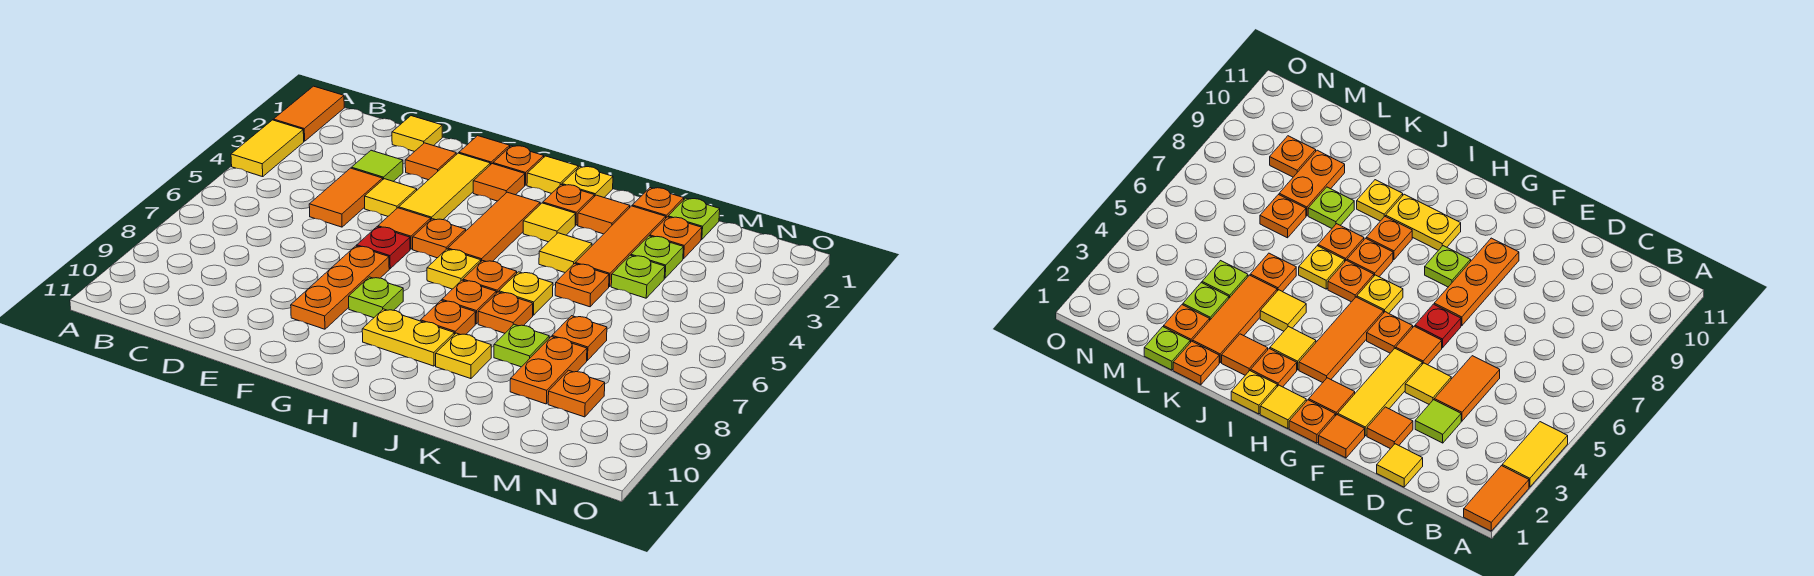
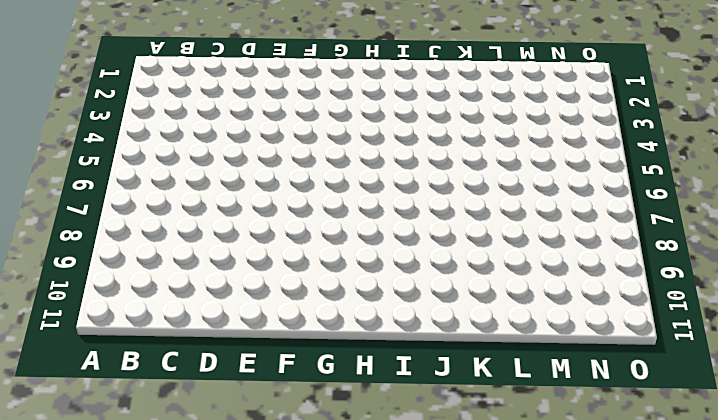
none -> orange tile A1:A2 level 1
none -> yellow tile A3:A4 level 1
none -> yellow tile D1 level 1
none -> lime tile D3 level 1

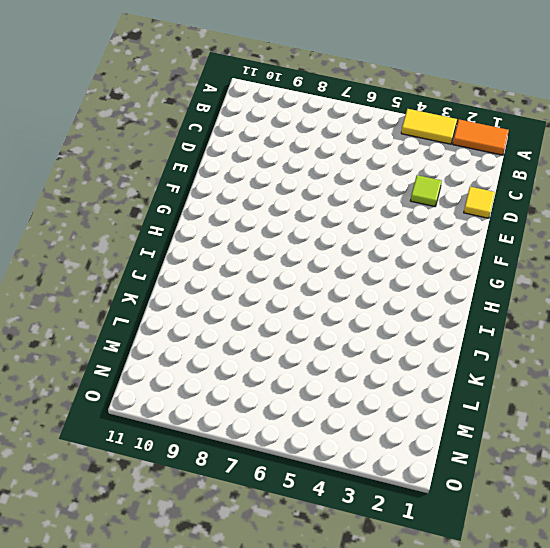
none -> orange tile D4:D5 level 1
none -> orange tile E2 level 1
none -> yellow tile E4 level 1
none -> orange tile F1 level 1

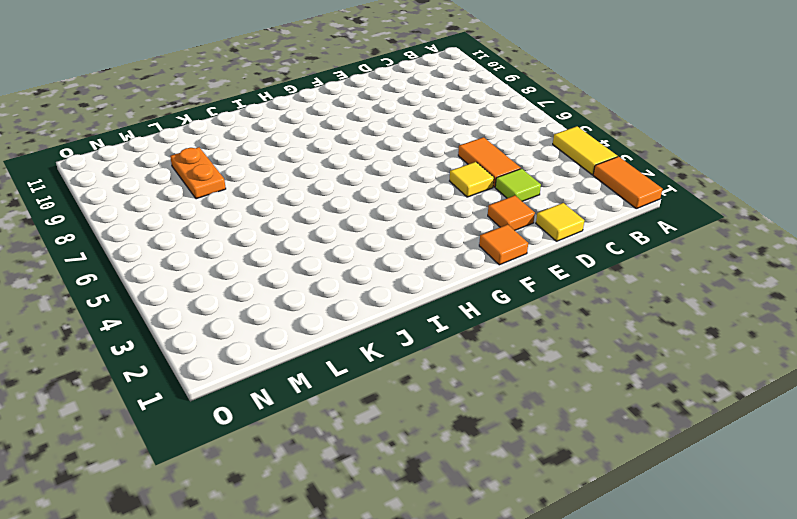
none -> yellow tile F2:F4 level 1
none -> orange tile F5 level 1
none -> red plate F6 level 1
none -> orange plate F7:F9 level 1

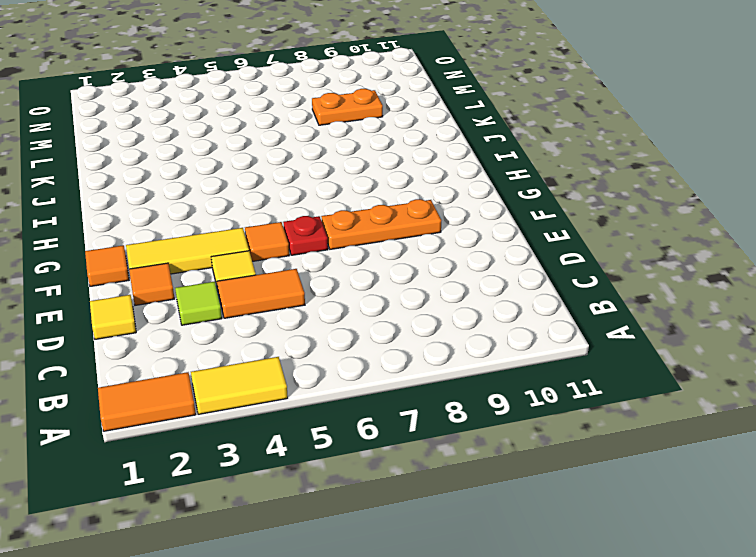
none -> orange plate G1 level 1
none -> orange tile G2 level 1
none -> orange plate G5 level 1
none -> lime plate G8 level 1

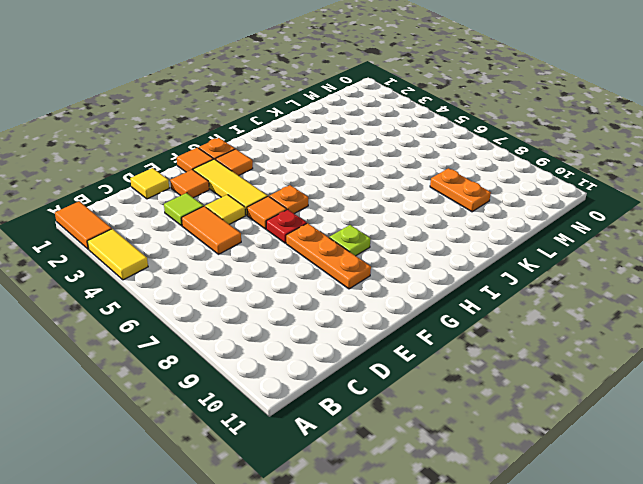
none -> yellow tile H1 level 1
none -> orange tile H3:H5 level 1
none -> yellow plate H6 level 1
none -> yellow plate H9:I9 level 1

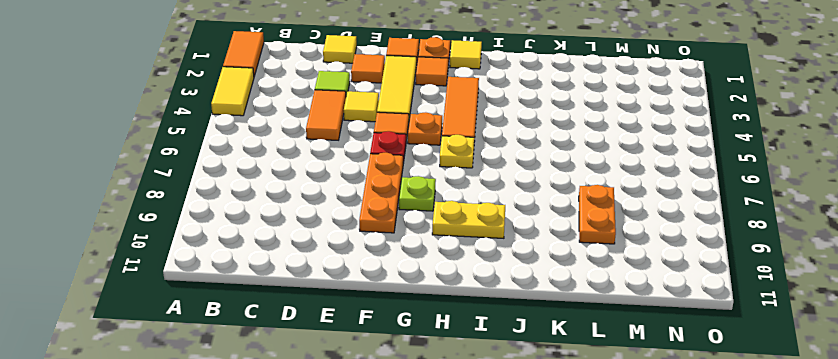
none -> yellow plate I1 level 1
none -> orange plate I2 level 1
none -> yellow tile I3 level 1
none -> orange plate I6 level 1

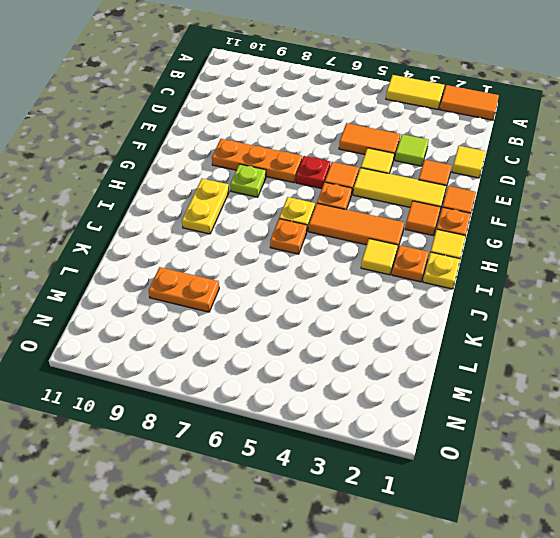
none -> orange plate I7 level 1
none -> orange plate I8 level 1
none -> orange tile J2 level 1
none -> yellow tile J4 level 1

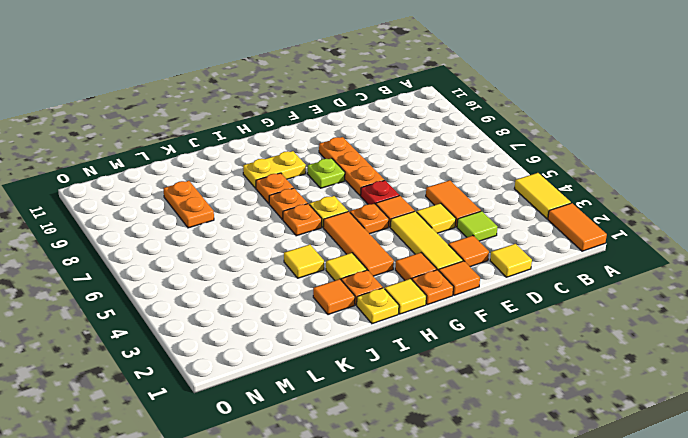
none -> yellow plate J6 level 1
none -> orange plate J7 level 1
none -> yellow plate J9 level 1
none -> orange plate K1 level 1

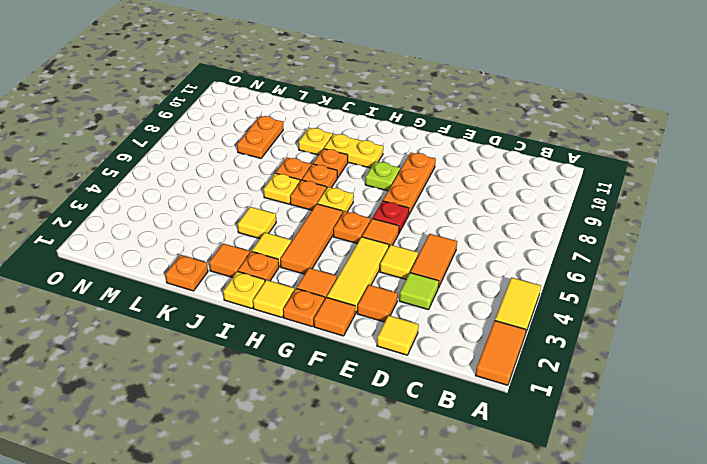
none -> orange tile K2:K4 level 1
none -> orange plate K5 level 1
none -> lime plate K8 level 1
none -> lime plate L1 level 1

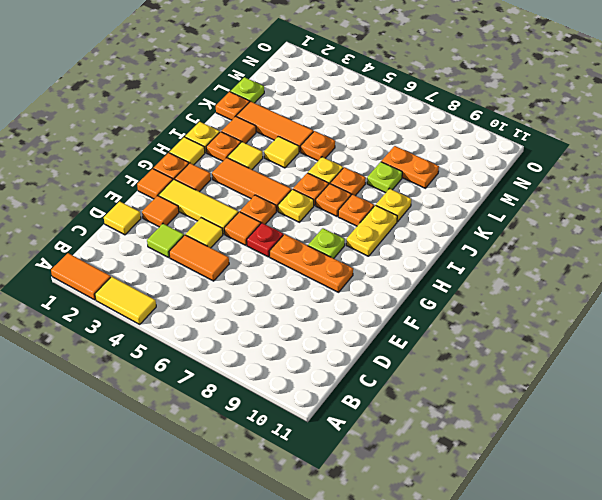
none -> orange plate L2 level 1
none -> lime plate L3 level 1
none -> lime plate L4 level 1
none -> orange plate L7 level 1

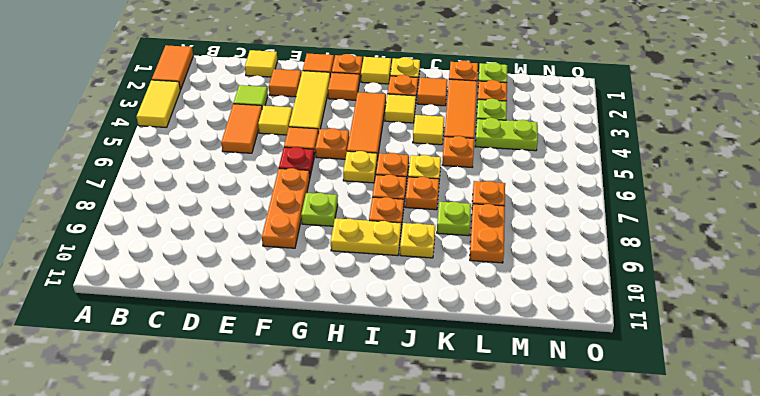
lime plate L4:M4 level 1 -> lime plate L4 level 1
none -> orange plate M9 level 1

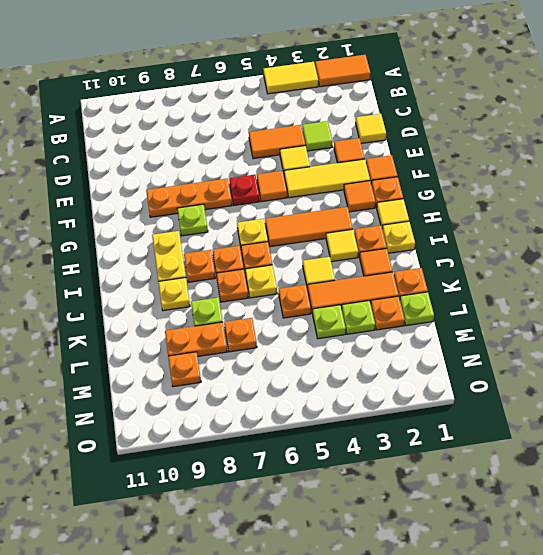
none -> orange plate G5 level 1

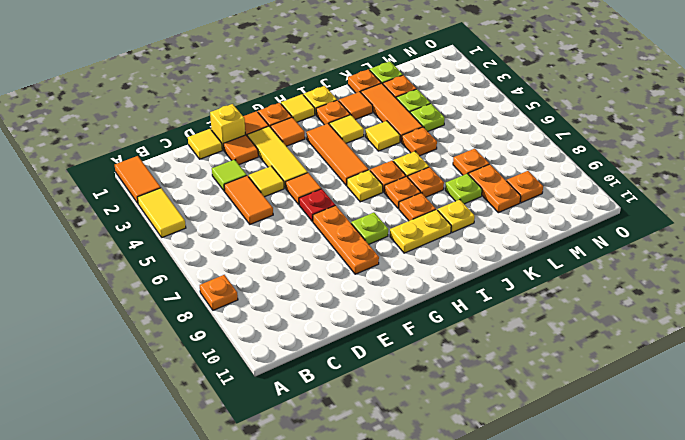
orange plate A8 level 1 -> orange plate G5 level 1
yellow brick E1 level 1 -> none

